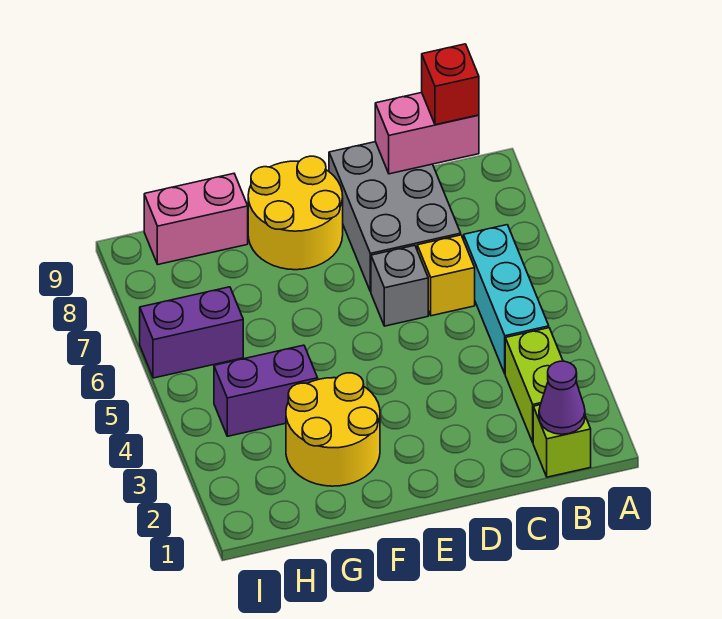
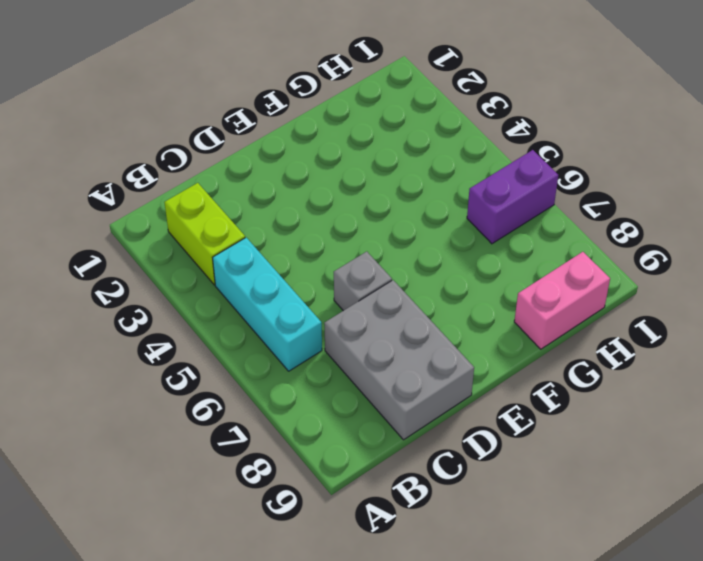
none -> lime brick B1 level 1
none -> yellow brick C6 level 1
none -> yellow round brick E8:F9 level 1

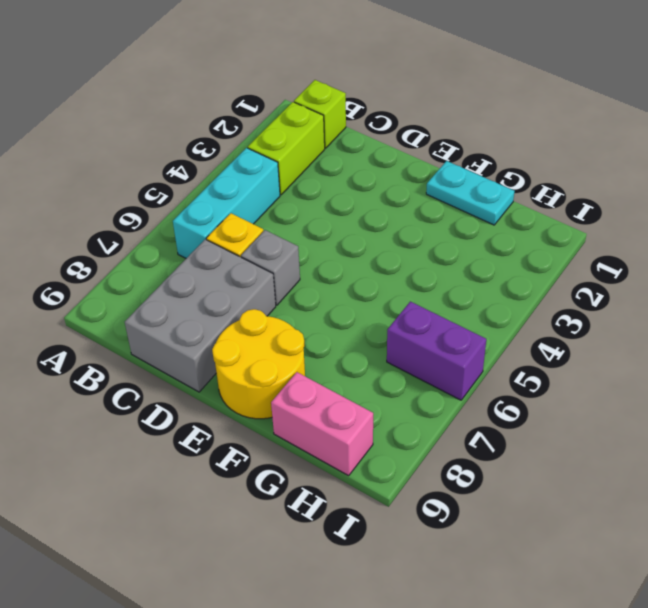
cyan plate F1:G1 level 1 -> none
none -> yellow round brick F2:G3 level 1
none -> purple brick G4:H4 level 1
none -> purple cone B1 level 2

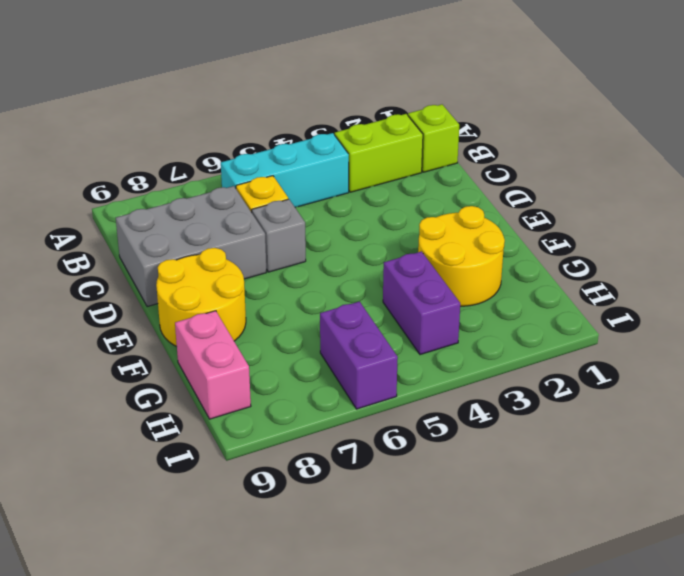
none -> purple cone B1 level 2
none -> pink brick B9:C9 level 2
none -> red brick B9 level 3

